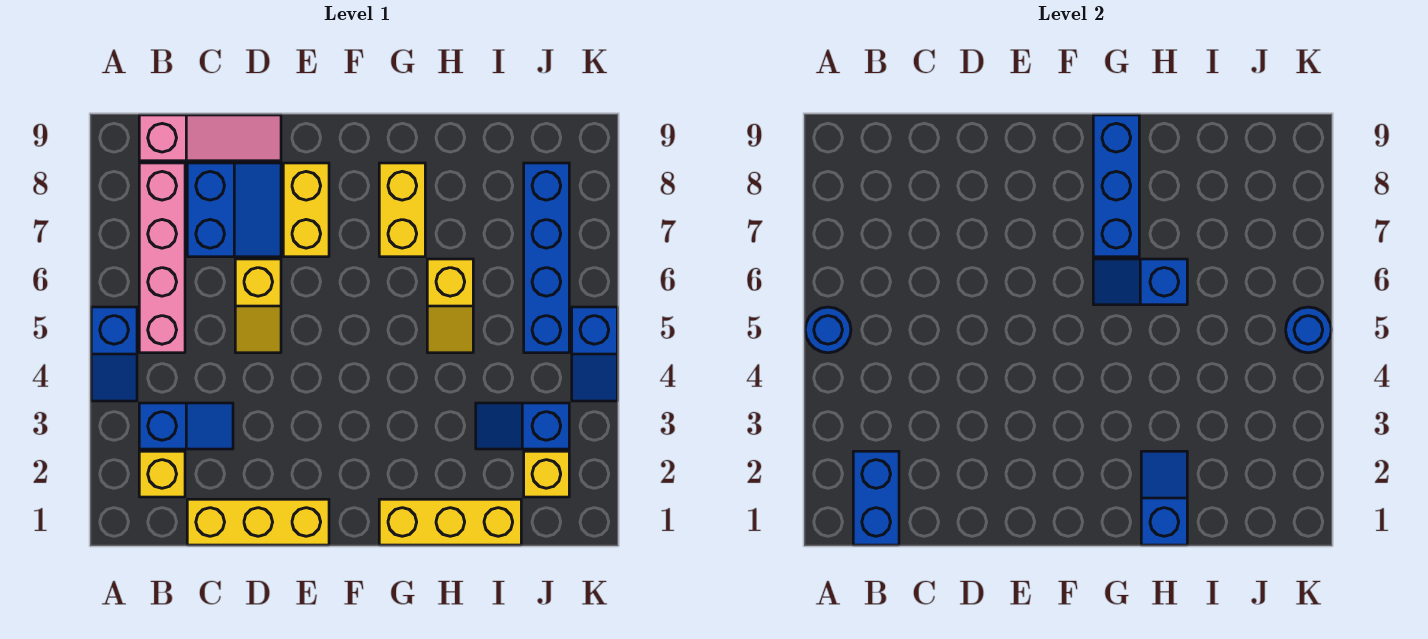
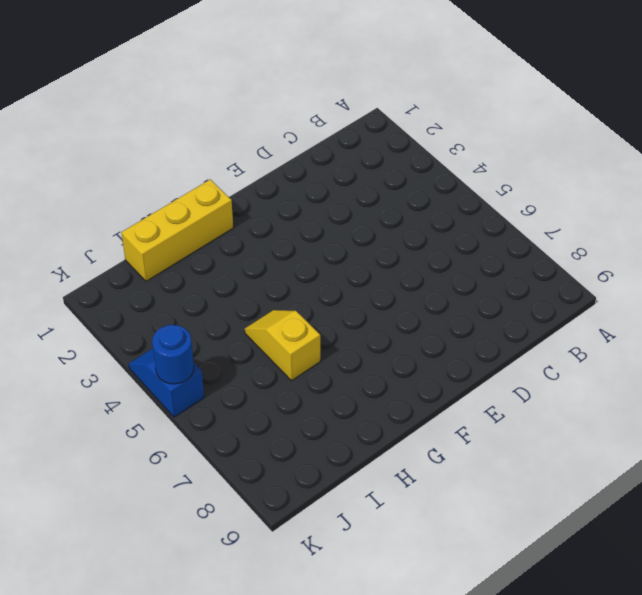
none -> blue slope A4:A5 level 1 top 5
none -> yellow brick B2 level 1
none -> blue slope B3:C3 level 1 top B

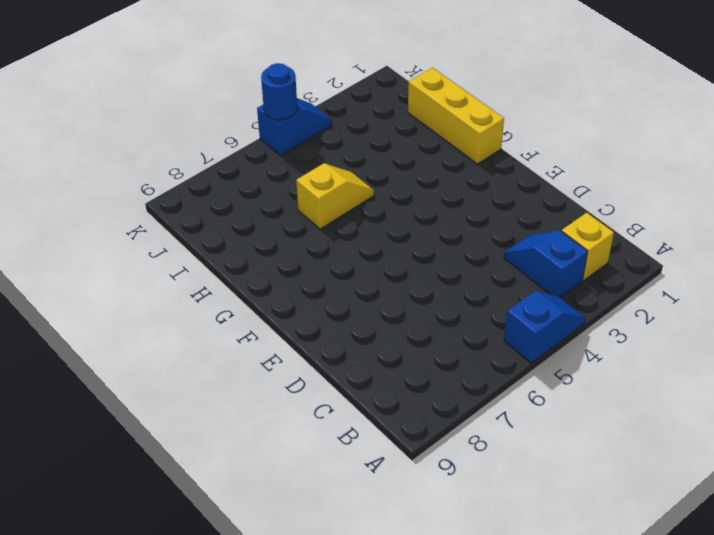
none -> pink brick B5:B8 level 1
none -> pink slope B9:D9 level 1 top B
none -> yellow brick C1:E1 level 1

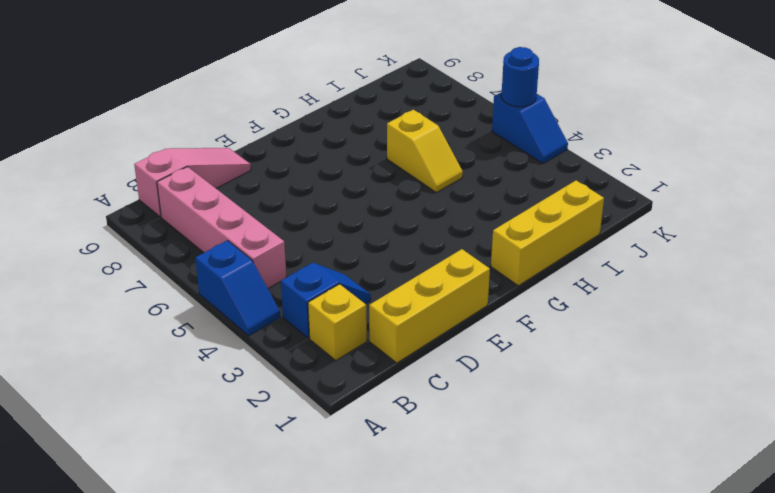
none -> blue slope C7:D8 level 1 top C
none -> yellow slope D5:D6 level 1 top 6
none -> yellow brick E7:E8 level 1

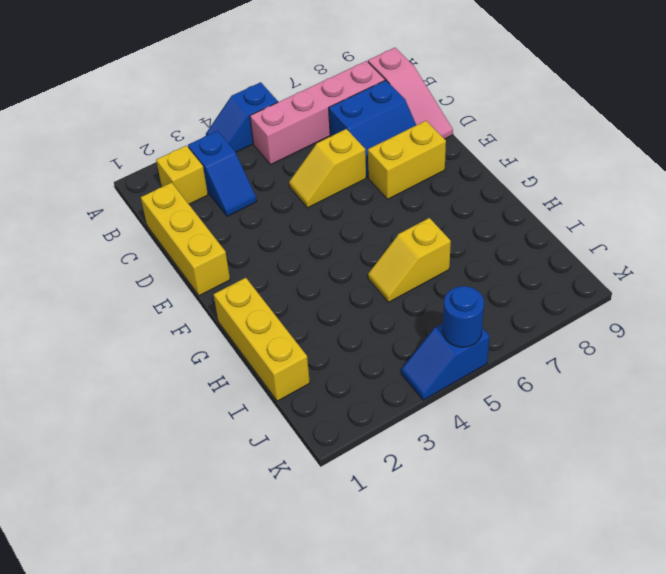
none -> yellow brick G7:G8 level 1
none -> blue slope I3:J3 level 1 top J
none -> yellow brick J2 level 1

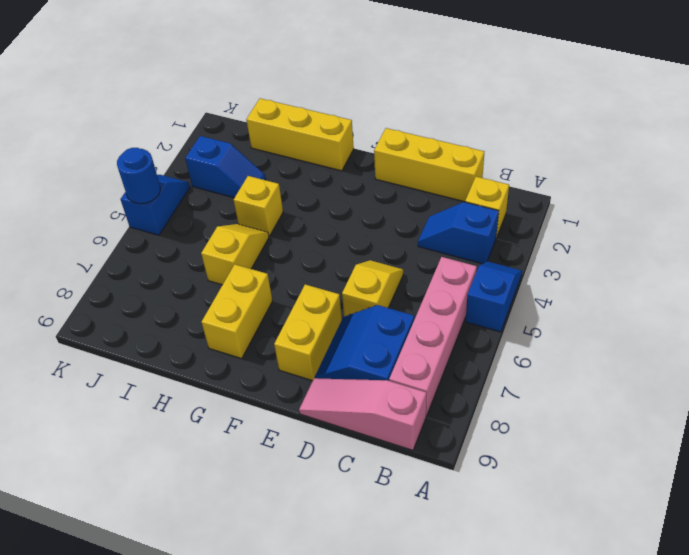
yellow brick H4 level 1 -> yellow brick J2 level 1
none -> blue brick J5:J8 level 1
none -> blue round brick A5 level 2
none -> blue brick B1:B2 level 2

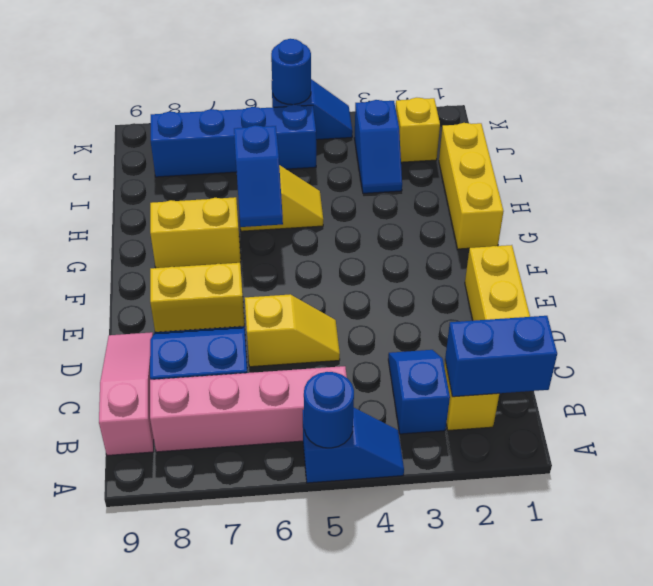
none -> blue brick G7:G9 level 2
none -> blue slope H1:H2 level 2 top 1

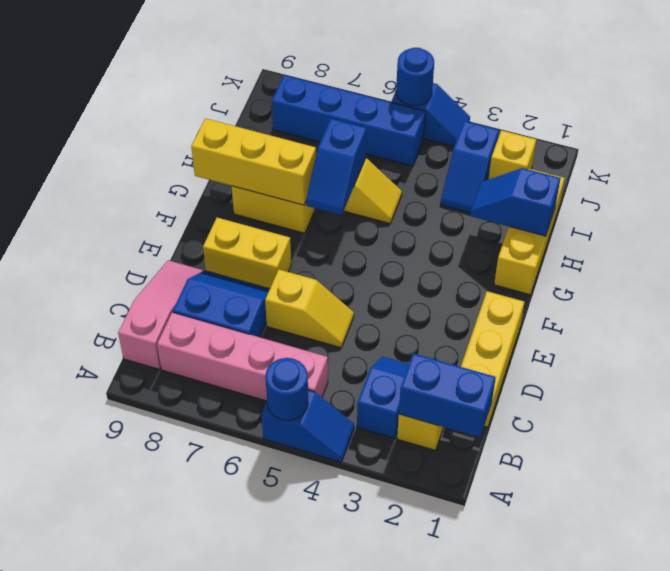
yellow brick G7:G9 level 2 -> blue brick G7:G9 level 2

